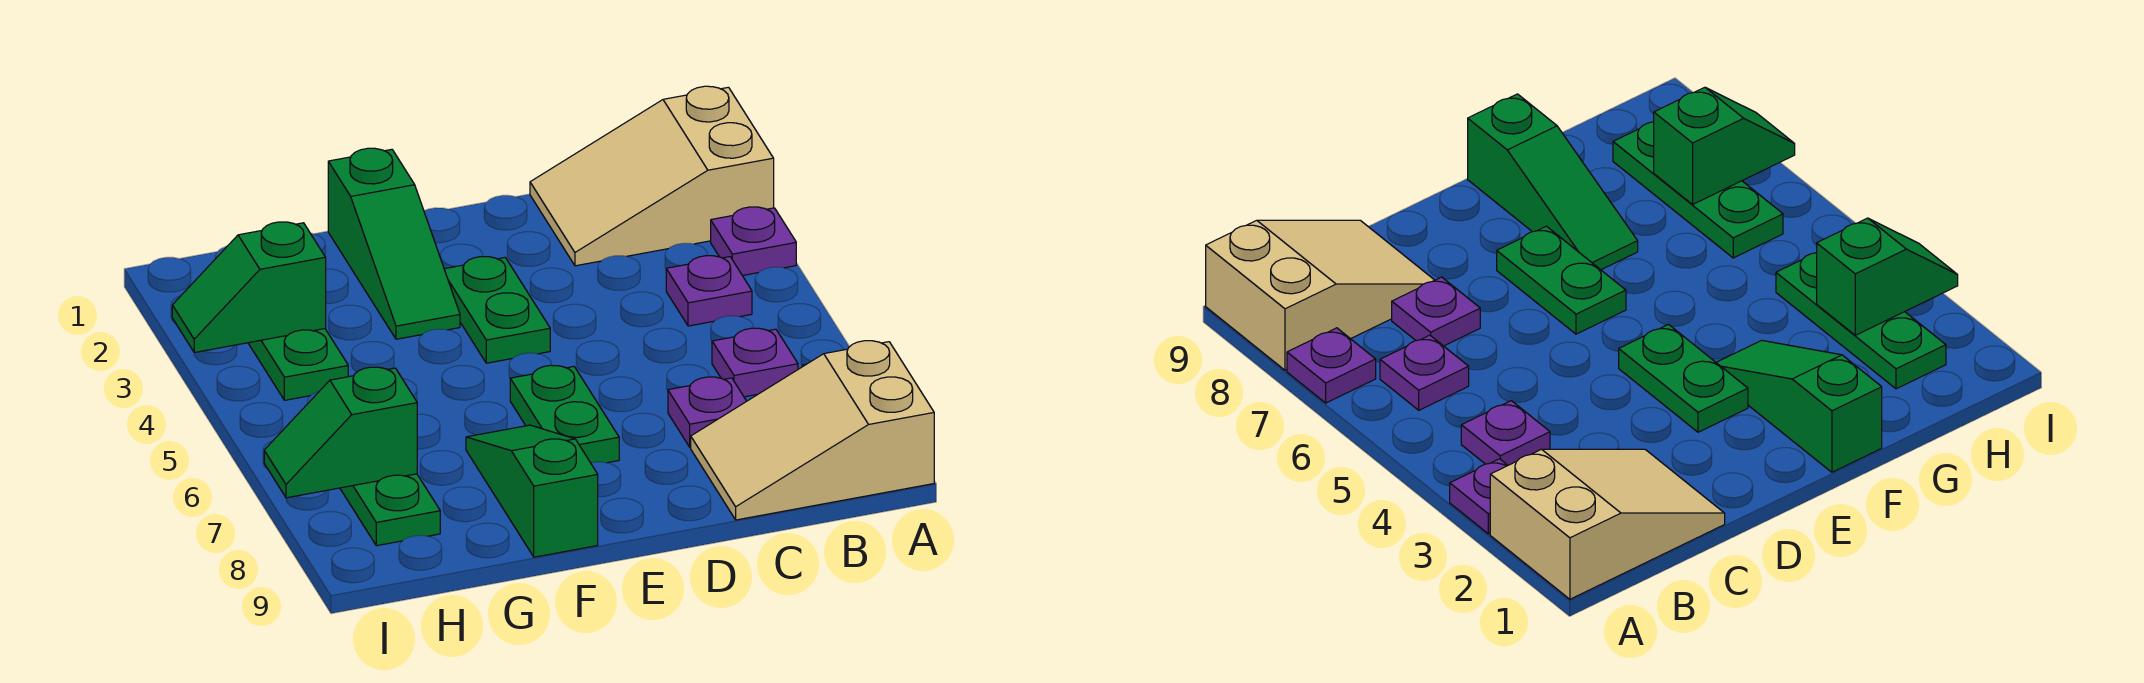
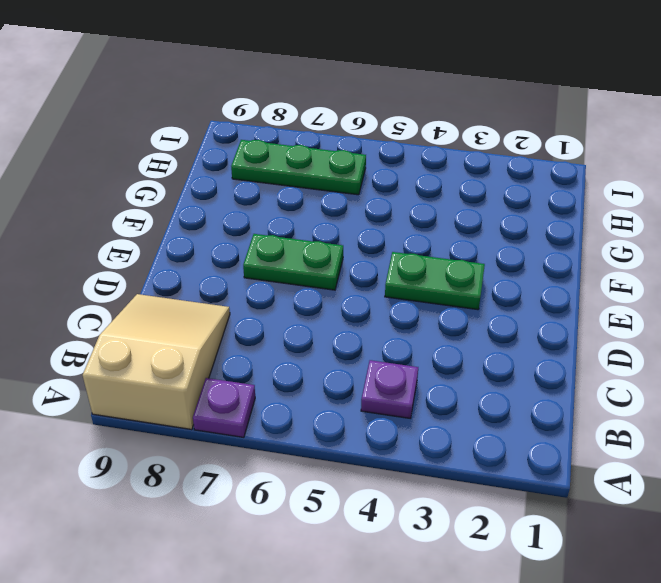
none -> tan slope A1:C2 level 1 top A
none -> purple plate A3 level 1
none -> purple plate B6 level 1

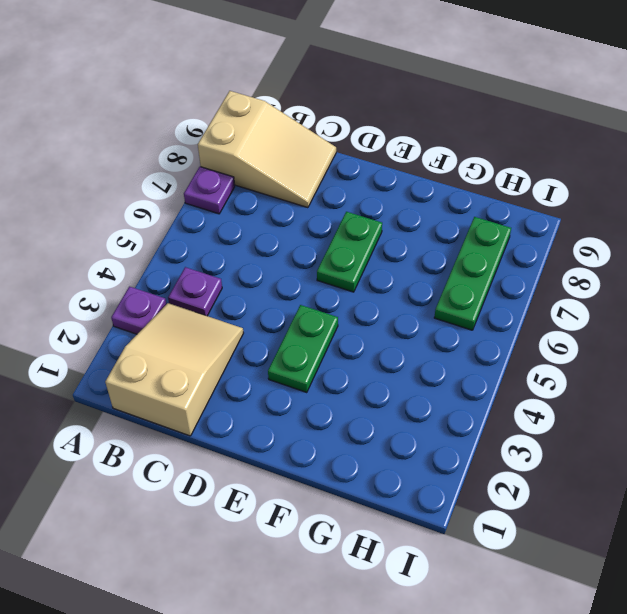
tan slope B1:C3 level 1 top 1 -> tan slope A1:C2 level 1 top A
none -> purple plate B6 level 1
none -> purple plate C7 level 1
none -> green slope F1:F3 level 1 top 1

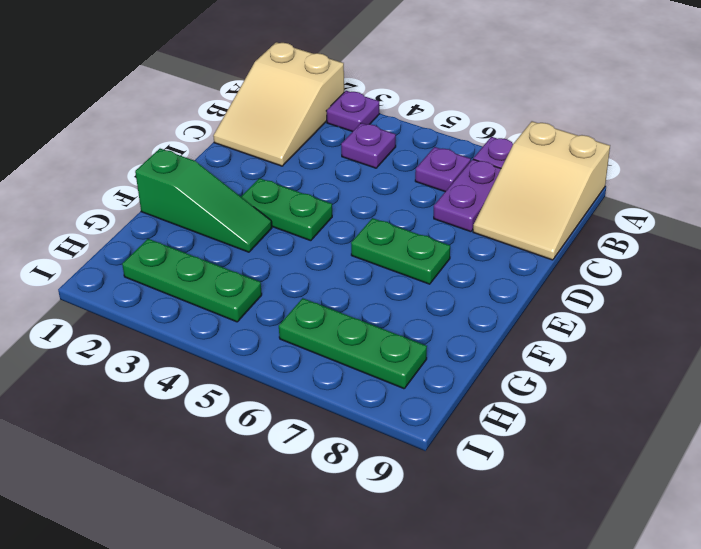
purple plate B7:C7 level 1 -> purple plate C7 level 1
none -> green slope F7:F9 level 1 top 9
none -> green slope H3:I3 level 2 top H
none -> green slope H7:I7 level 2 top H

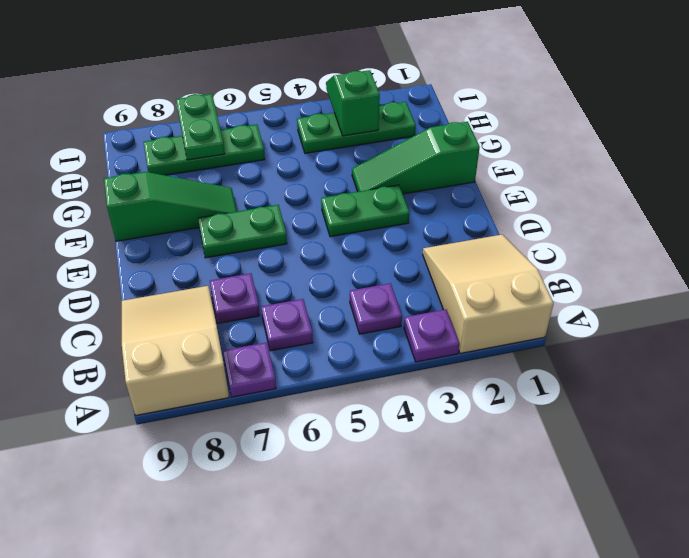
green plate H7:I7 level 2 -> green slope H7:I7 level 2 top H

